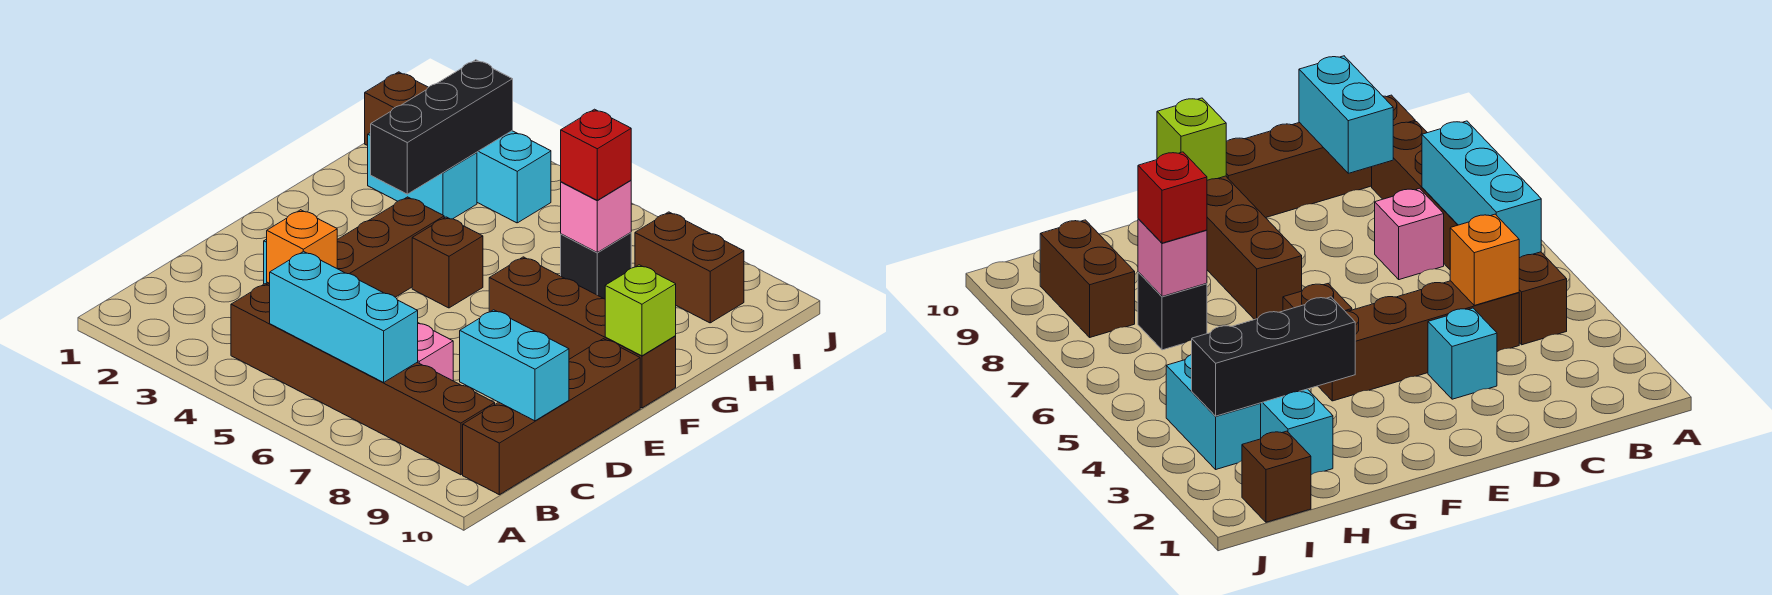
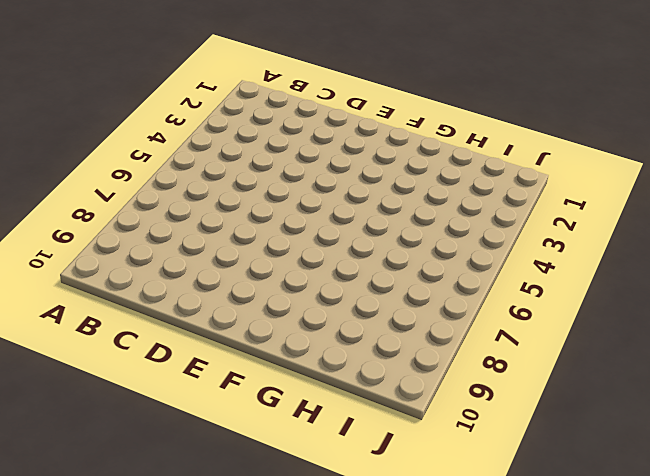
none -> brown brick B4:B9 level 1
none -> brown brick B10:E10 level 1
none -> brown brick C4:F4 level 1

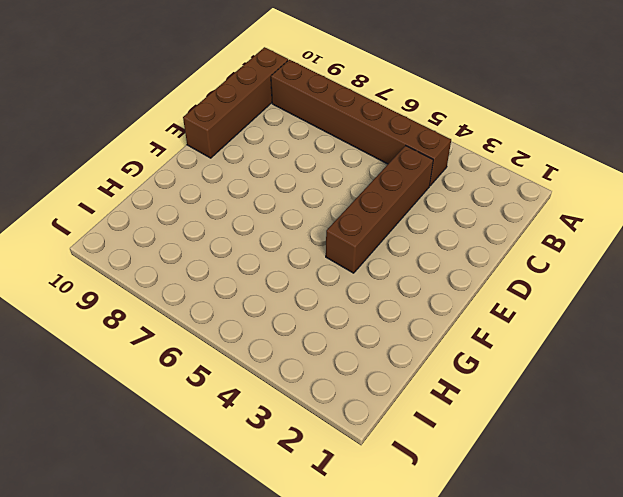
none -> pink brick C7 level 1
none -> cyan brick D3 level 1
none -> brown brick F5 level 1

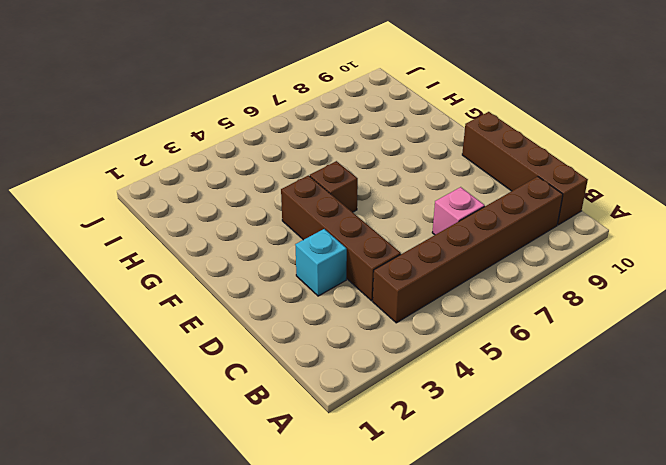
none -> brown brick F7:F10 level 1
none -> cyan brick H2:H3 level 1
none -> black brick H7 level 1

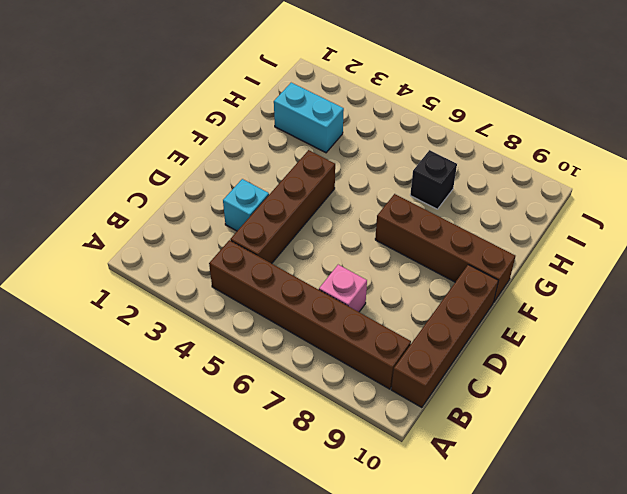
none -> brown brick F5 level 1
none -> brown brick I1 level 1
none -> cyan brick I3:I4 level 1

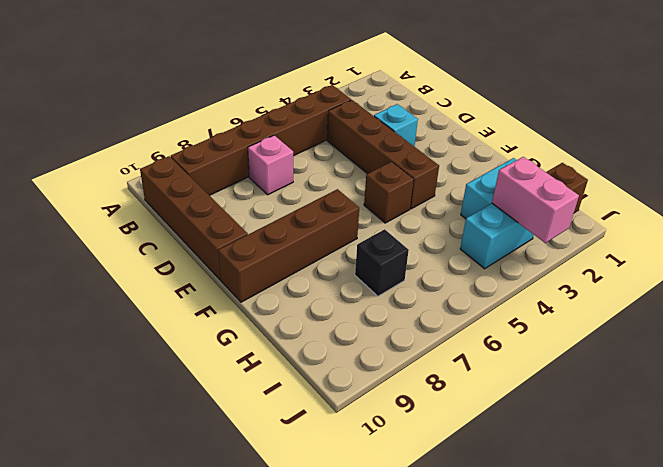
pink brick I3:J3 level 2 -> black brick G3:I3 level 2
none -> brown brick I8:I9 level 1
none -> cyan brick B5:B7 level 2
none -> orange brick C4 level 2

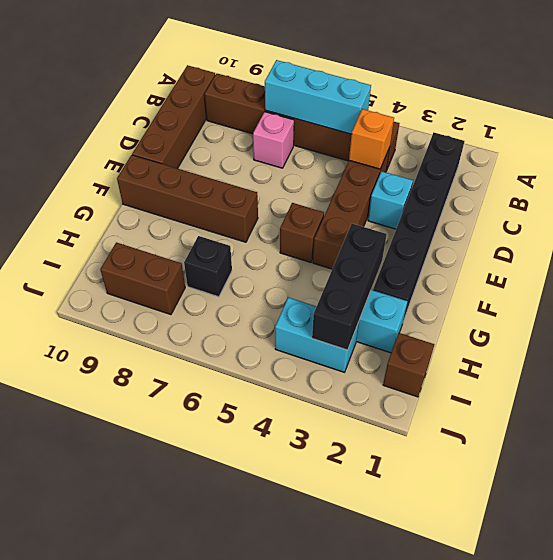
black brick B2:G2 level 1 -> none
none -> cyan brick C9:C10 level 2
none -> lime brick F10 level 2
none -> pink brick H7 level 2

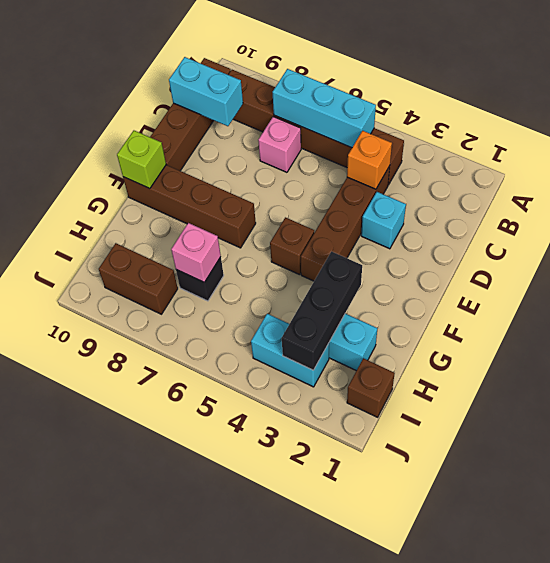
none -> red brick H7 level 3

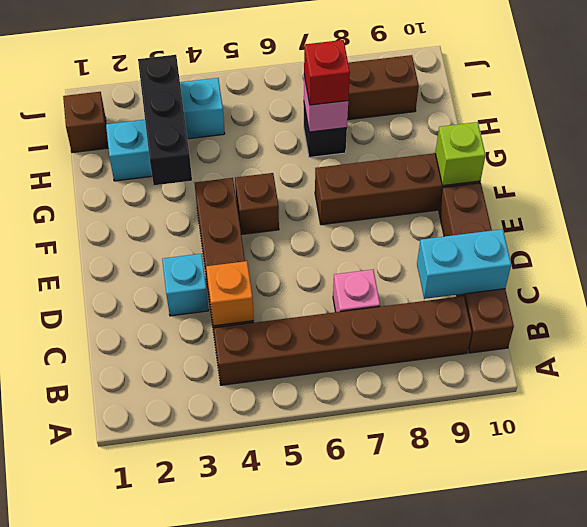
none -> cyan brick B5:B7 level 2

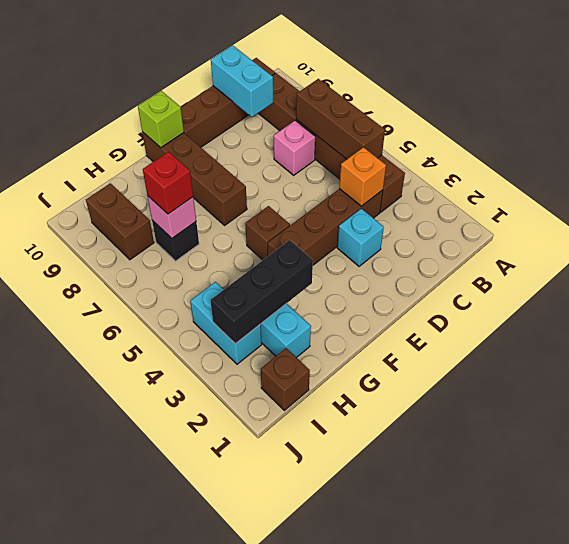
brown brick B5:B7 level 2 -> cyan brick B5:B7 level 2

